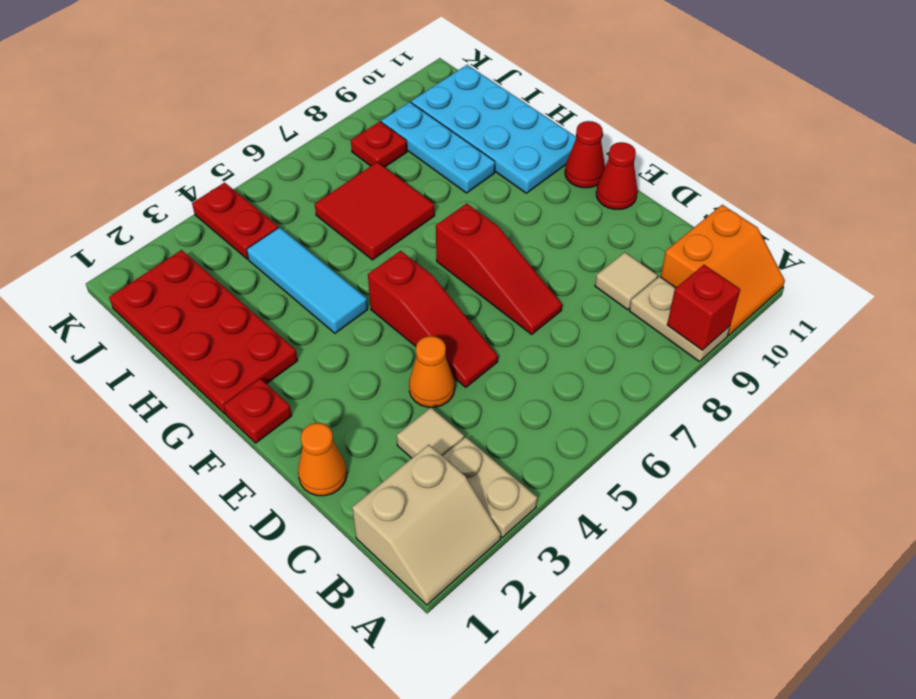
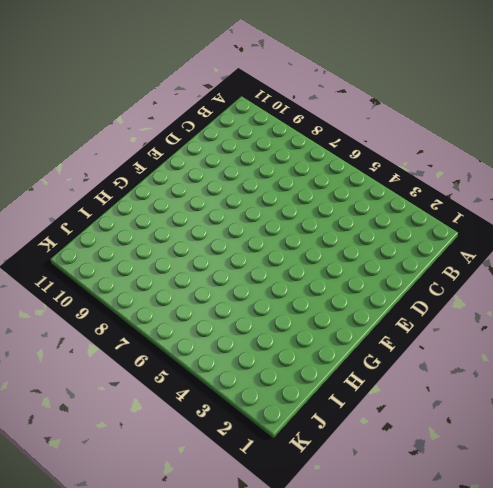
none -> tan slope A1:B2 level 1 top B
none -> tan plate A3:B3 level 1
none -> tan plate A9:B9 level 1

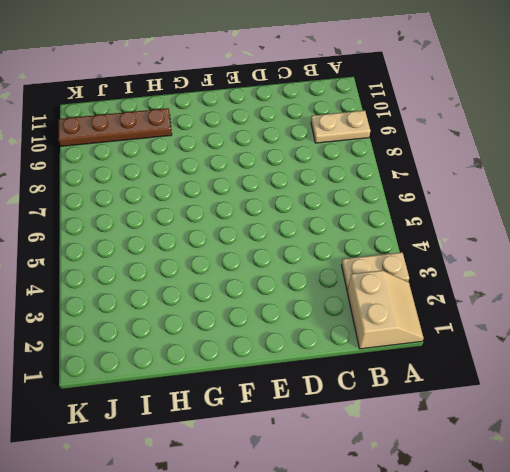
brown plate H10:K10 level 1 -> cyan plate G10:J11 level 1
none -> orange slope A10:B11 level 1 top B
none -> tan tile C3 level 1
none -> tan tile C9 level 1

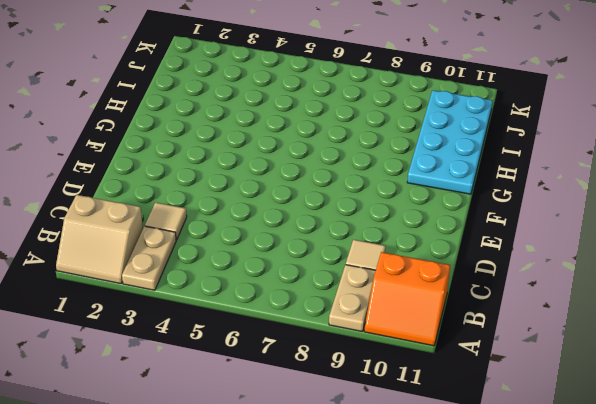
none -> orange cone D1 level 1
none -> orange cone D4 level 1
none -> red slope D5:F5 level 1 top F

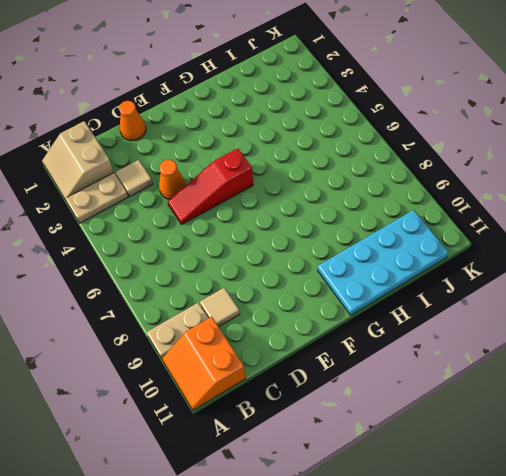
none -> red slope D7:F7 level 1 top F
none -> red cone E11 level 1
none -> red plate F1 level 1

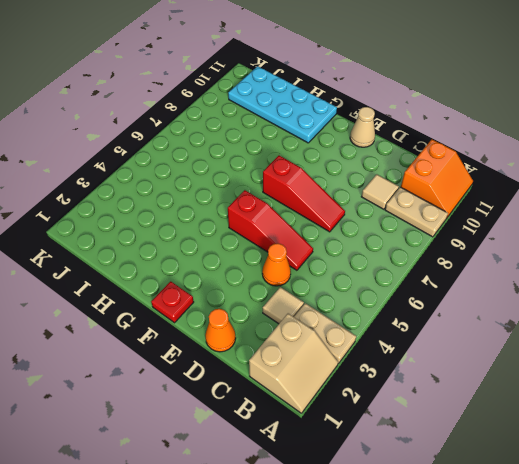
tan cone E11 level 1 -> red cone E11 level 1
none -> red cone F11 level 1
none -> red plate G1:J2 level 1
none -> cyan tile G4:I4 level 1

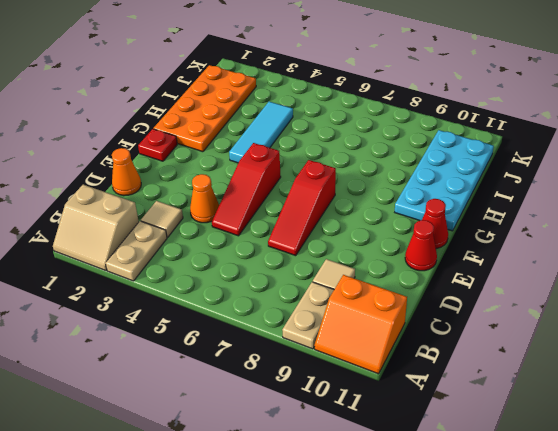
orange plate G1:J2 level 1 -> red plate G1:J2 level 1
none -> red tile H6:I7 level 1
none -> cyan plate H9:J9 level 1
none -> red plate J4:K4 level 1

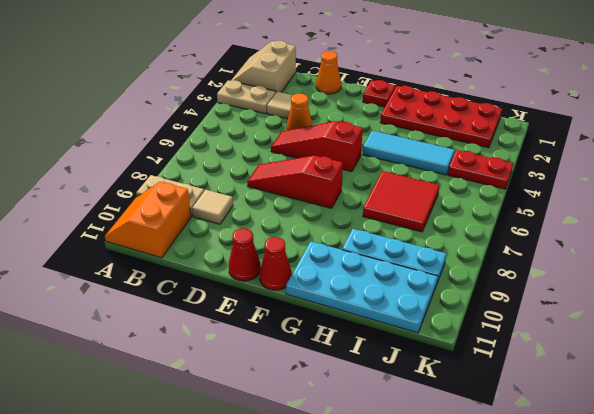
none -> red plate J8 level 1
none -> red brick A9 level 2

